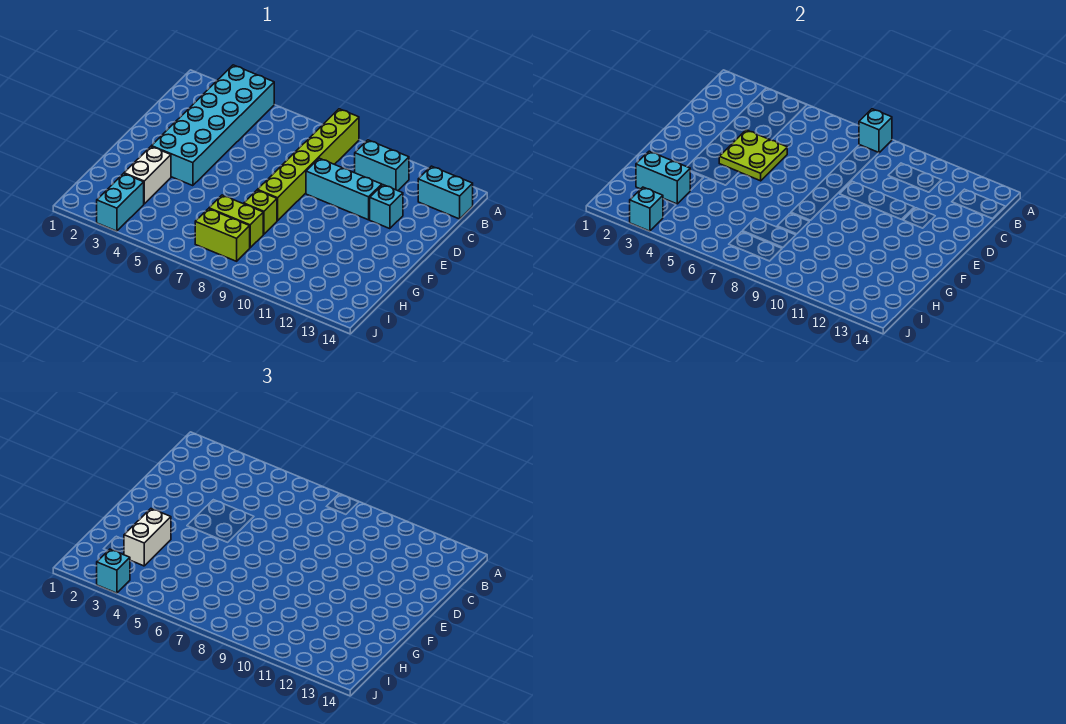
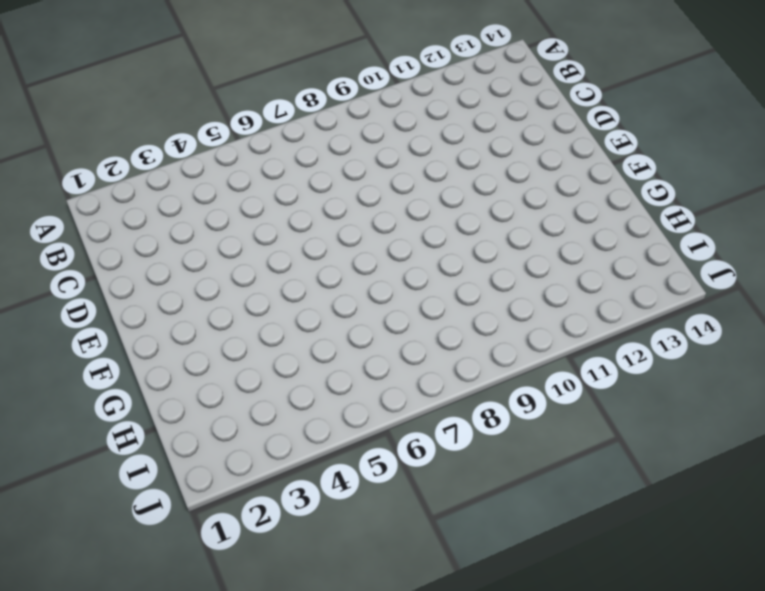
none -> cyan brick A3:F4 level 1
none -> lime brick A8:F8 level 1
none -> cyan brick B10:B11 level 1

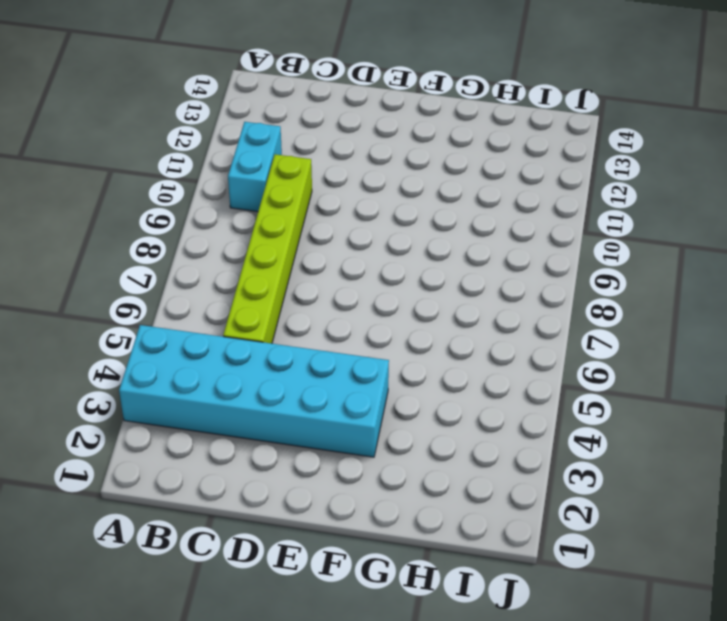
lime brick C5:C10 level 1 -> lime brick A8:F8 level 1
none -> cyan brick B13:B14 level 1
none -> cyan brick D9:D11 level 1
none -> cyan brick D12 level 1

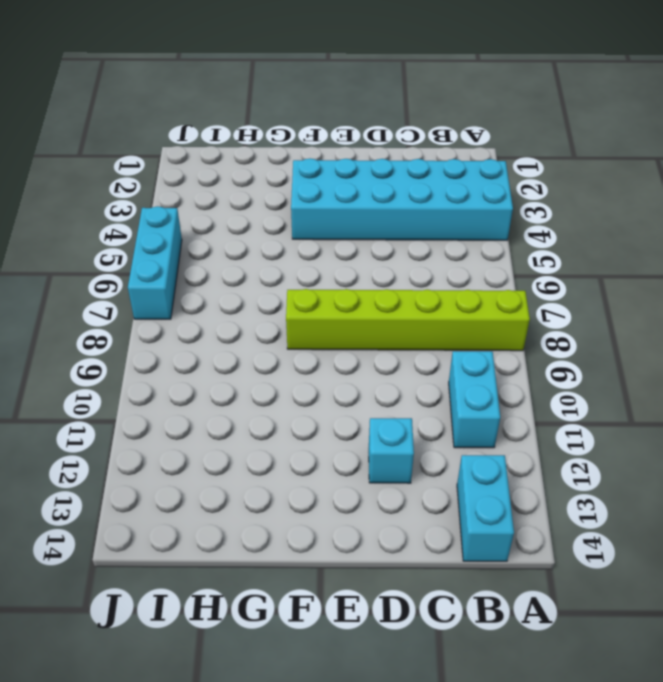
cyan brick J5:J7 level 1 -> cyan brick D9:D11 level 1
none -> white brick G3:H3 level 1
none -> lime brick G8 level 1
none -> lime brick H7:H8 level 1

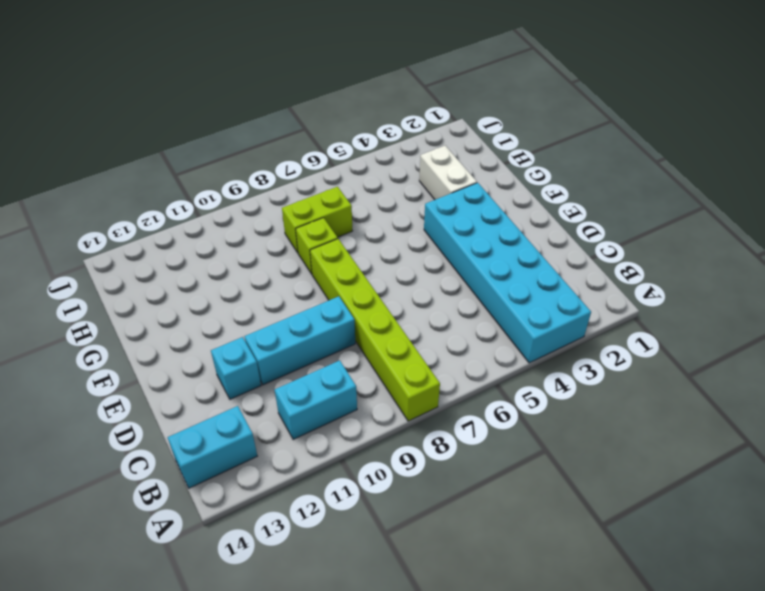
none -> cyan brick I3:J3 level 1
none -> lime brick I7:I8 level 1
none -> cyan brick A8 level 2

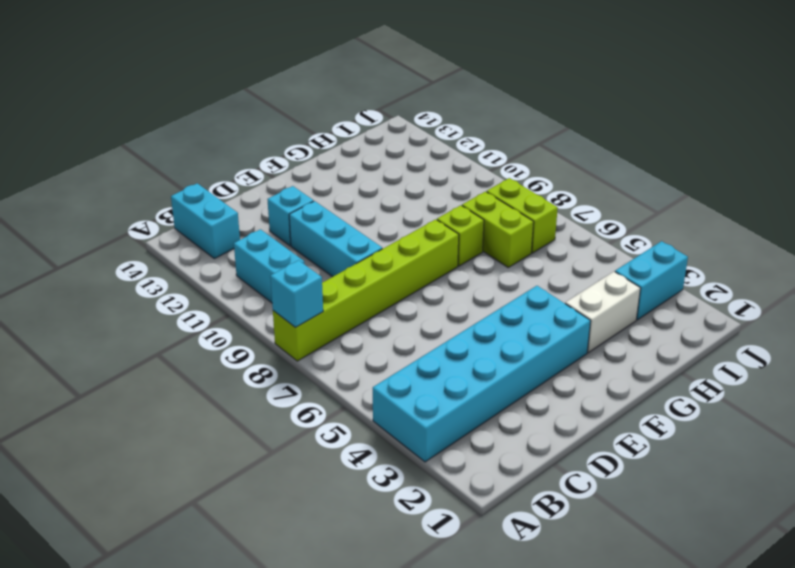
none -> lime plate D4:E5 level 2
none -> cyan brick H2:H3 level 2
none -> cyan brick J3 level 2

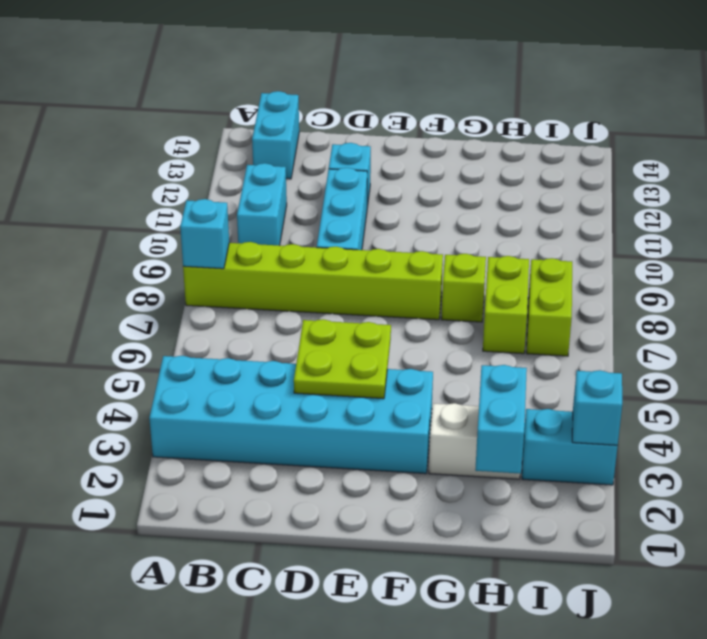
none -> white brick G3:H3 level 3
none -> cyan brick J3 level 3

